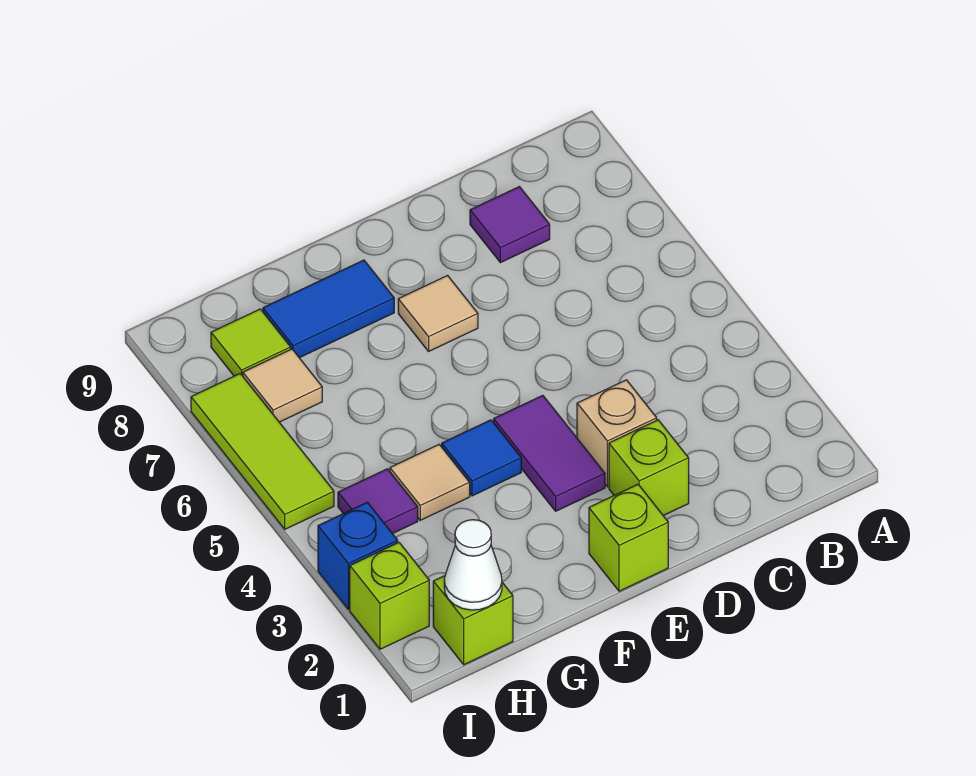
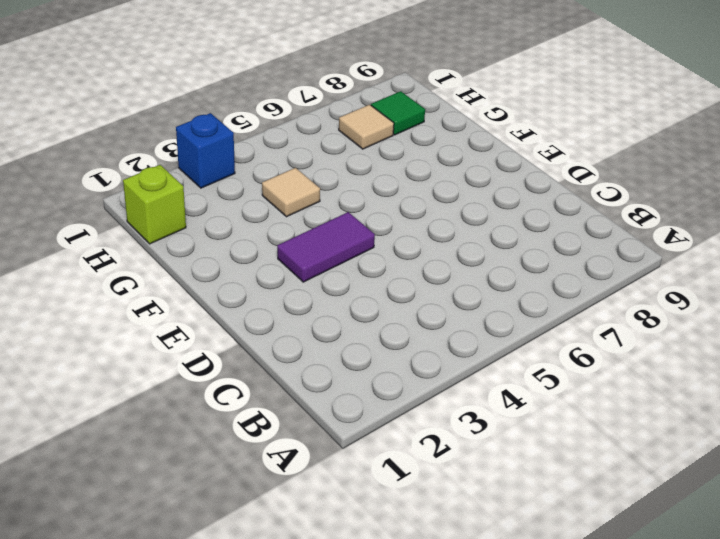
green tile H8 level 1 -> lime tile H8 level 1
none -> purple tile C8 level 1
none -> lime brick D2 level 1
none -> tan brick D3 level 1

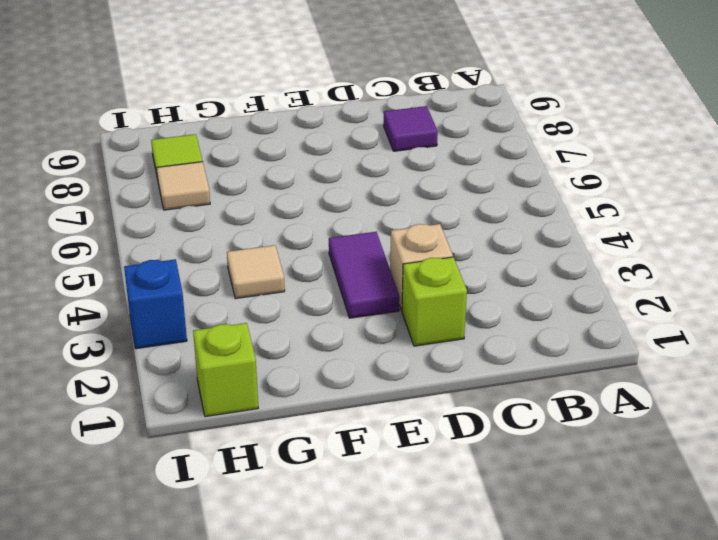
none -> lime brick E1 level 1
none -> tan tile E7 level 1
none -> blue tile F4 level 1

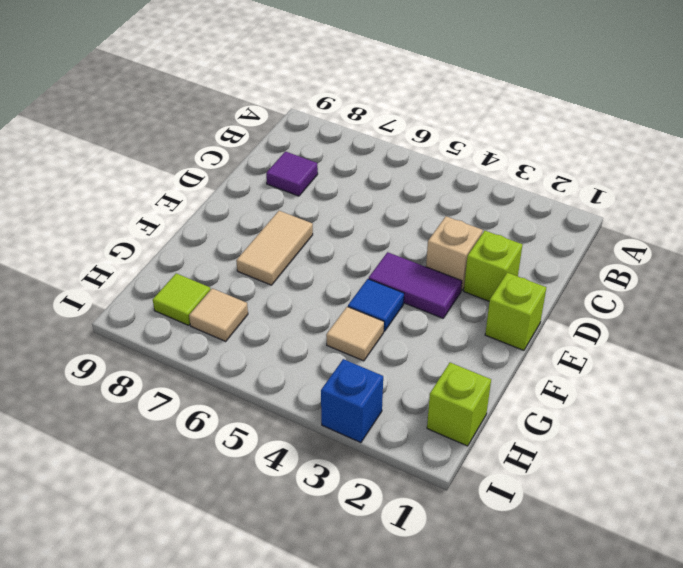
tan tile E7:F7 level 1 -> tan tile E7 level 1
none -> blue tile F8:G8 level 1
none -> purple tile H4 level 1
none -> lime brick I2 level 1

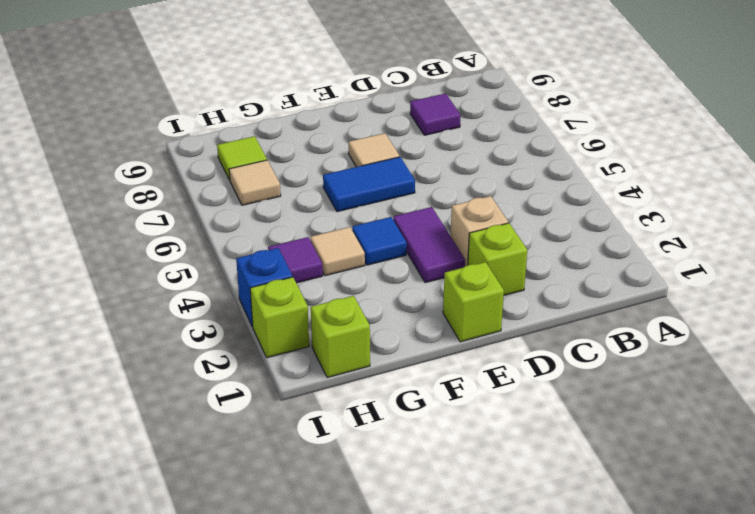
blue tile E6:F6 level 1 -> blue tile F8:G8 level 1
none -> lime tile I5:I7 level 1
none -> white cone H1 level 2

